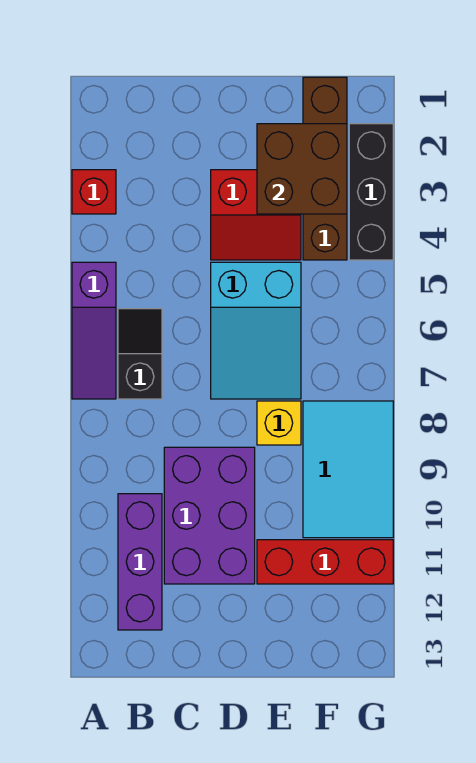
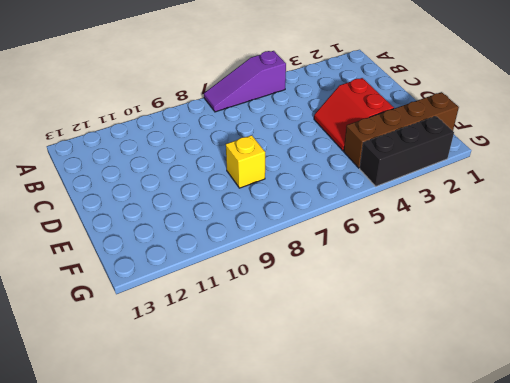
none -> red brick A3 level 1
none -> black slope B6:B7 level 1 top 7
none -> purple brick B10:B12 level 1

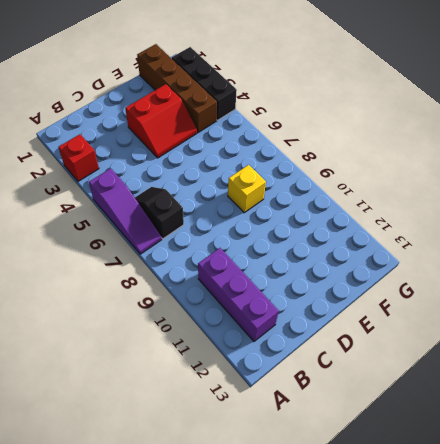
none -> purple brick C9:D11 level 1
none -> cyan slope D5:E7 level 1 top 5
none -> red brick E11:G11 level 1

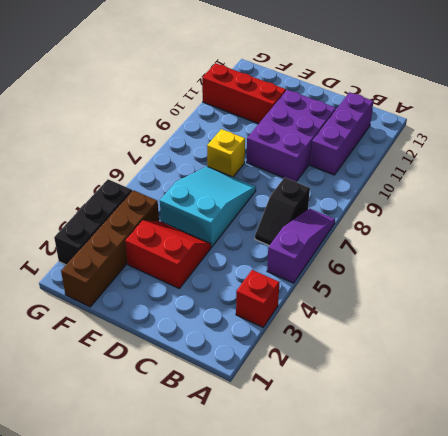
none -> cyan tile F8:G10 level 1
none -> brown brick E2:F3 level 2

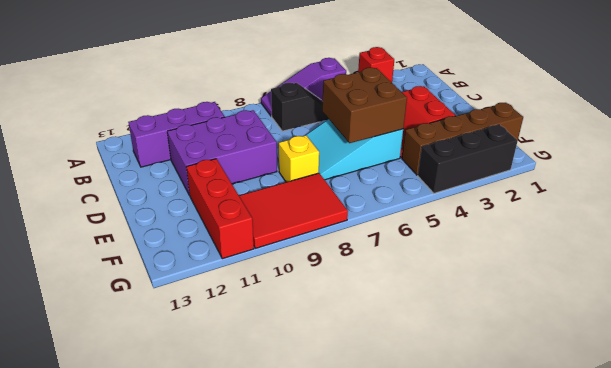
brown brick D5:E6 level 2 -> brown brick E2:F3 level 2
red tile F8:G10 level 1 -> cyan tile F8:G10 level 1

